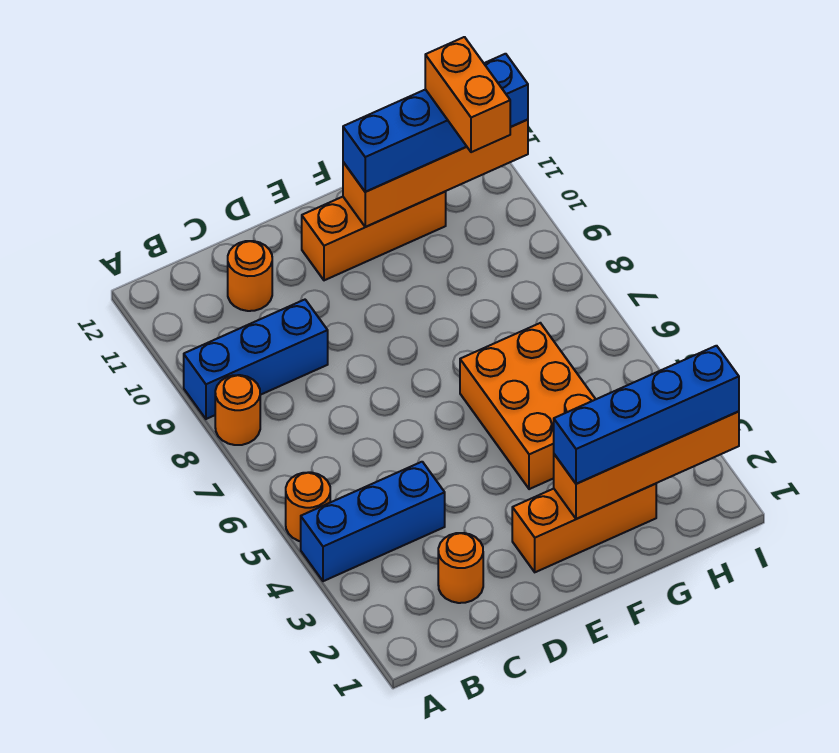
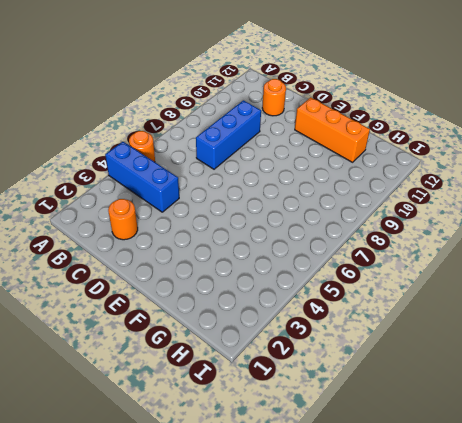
blue brick C7:C9 level 1 -> blue brick A9:C9 level 1
none -> orange round brick A8 level 1
none -> orange brick E2:G2 level 1
none -> orange brick F4:G6 level 1

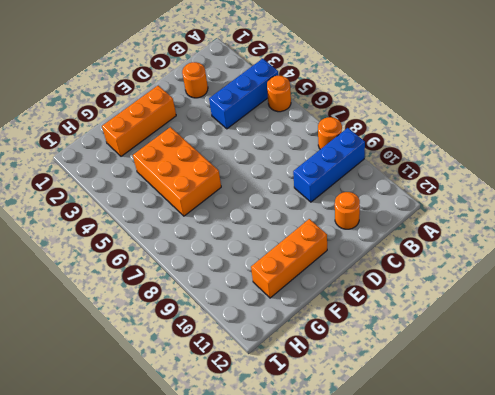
none -> orange brick F2:I2 level 2
none -> orange brick F11:I11 level 2
none -> blue brick F2:I2 level 3

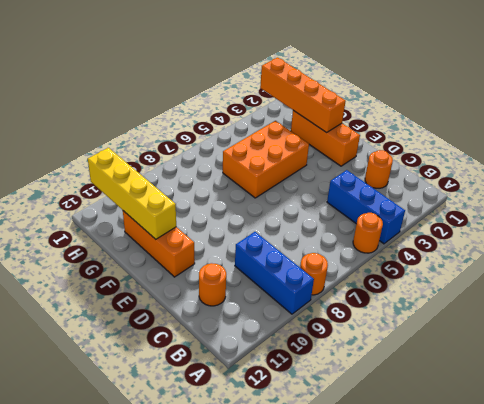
yellow brick F11:I11 level 2 -> orange brick F11:I11 level 2
none -> blue brick F2:I2 level 3
none -> blue brick F11:I11 level 3
none -> orange brick H10:H11 level 4

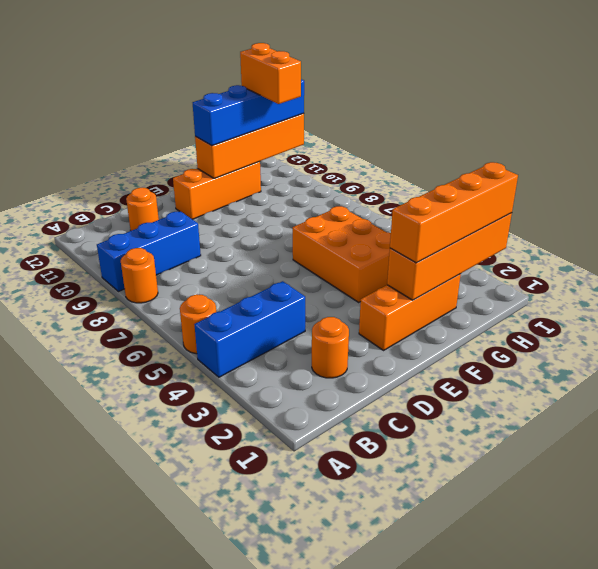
orange brick F2:I2 level 3 -> blue brick F2:I2 level 3

